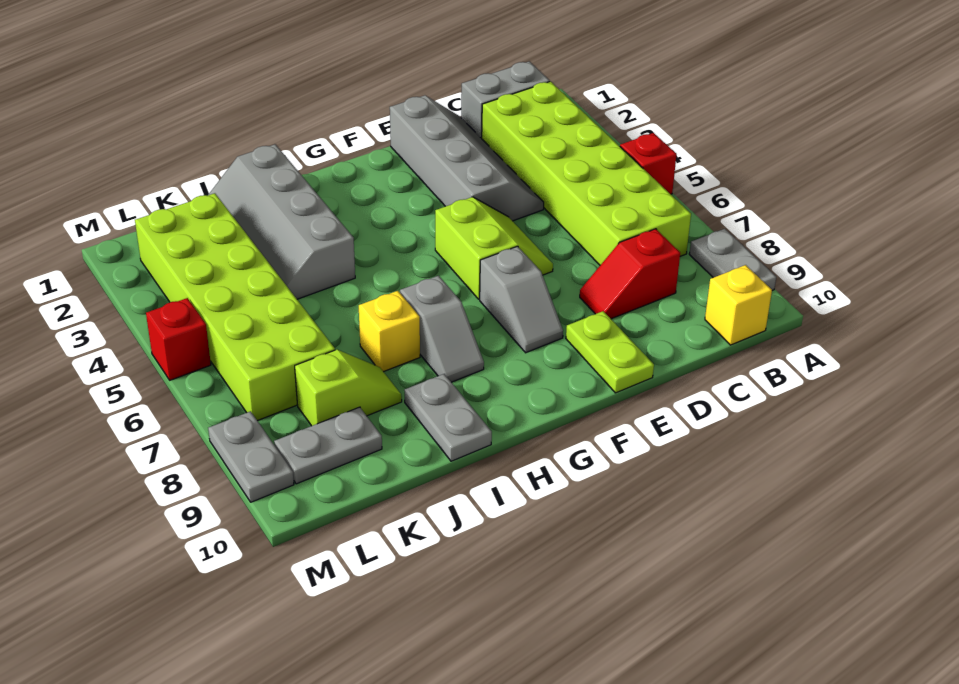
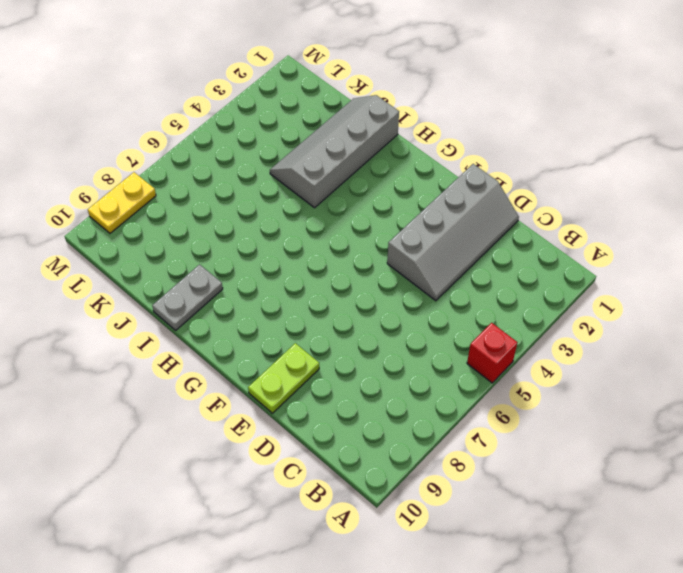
yellow plate M8:M9 level 1 -> grey plate M8:M9 level 1
none -> grey plate A8:A9 level 1
none -> grey brick B1:C1 level 1
none -> lime brick B2:C7 level 1

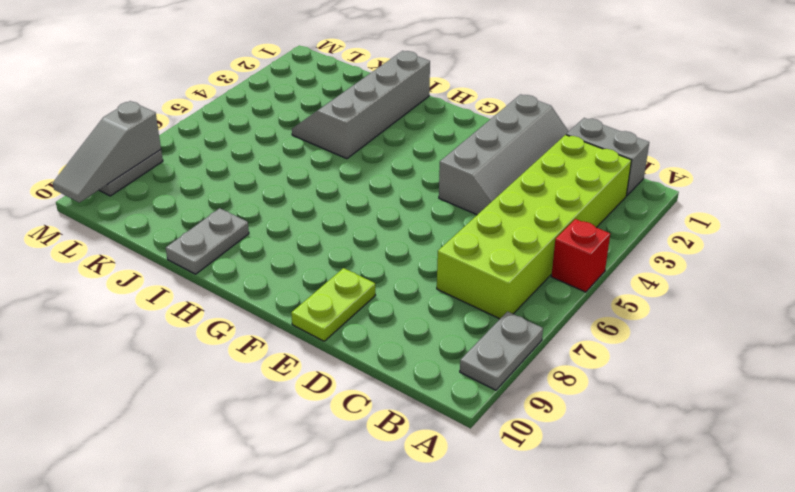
grey slope M8:M10 level 2 top 8 -> none
none -> yellow brick B10 level 1
none -> red slope C8:D8 level 1 top C
none -> lime slope E5:F6 level 1 top F

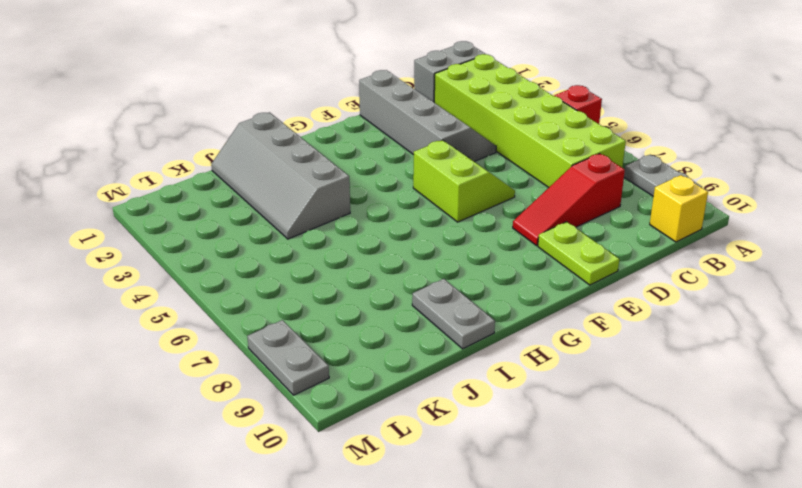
red slope C8:E8 level 1 top C -> red slope C8:D8 level 1 top C
none -> grey slope F7:F8 level 1 top 7
none -> grey slope H7:H8 level 1 top 7
none -> yellow brick I7 level 1

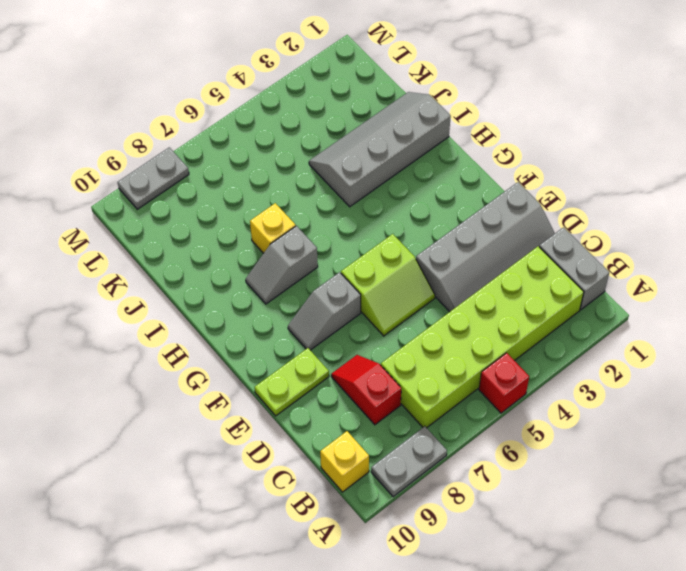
none -> grey plate I9:I10 level 1
none -> lime slope J8:K8 level 1 top K
none -> lime brick K2:L7 level 1

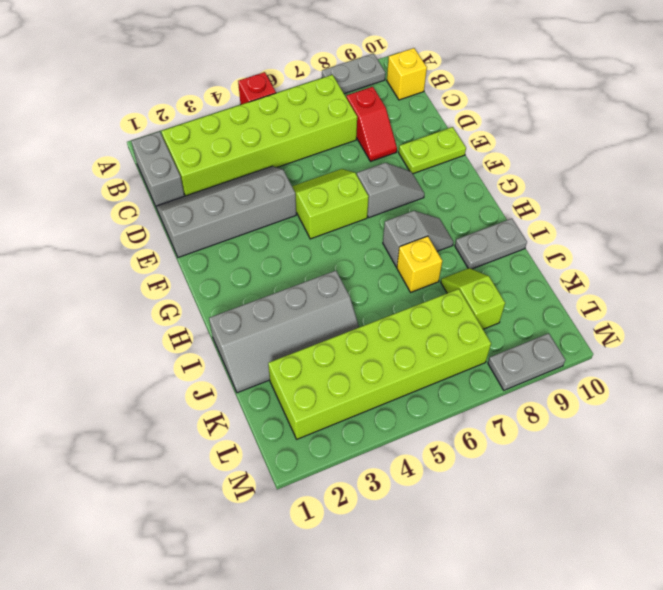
none -> grey plate K9:L9 level 1
none -> red brick M5 level 1

